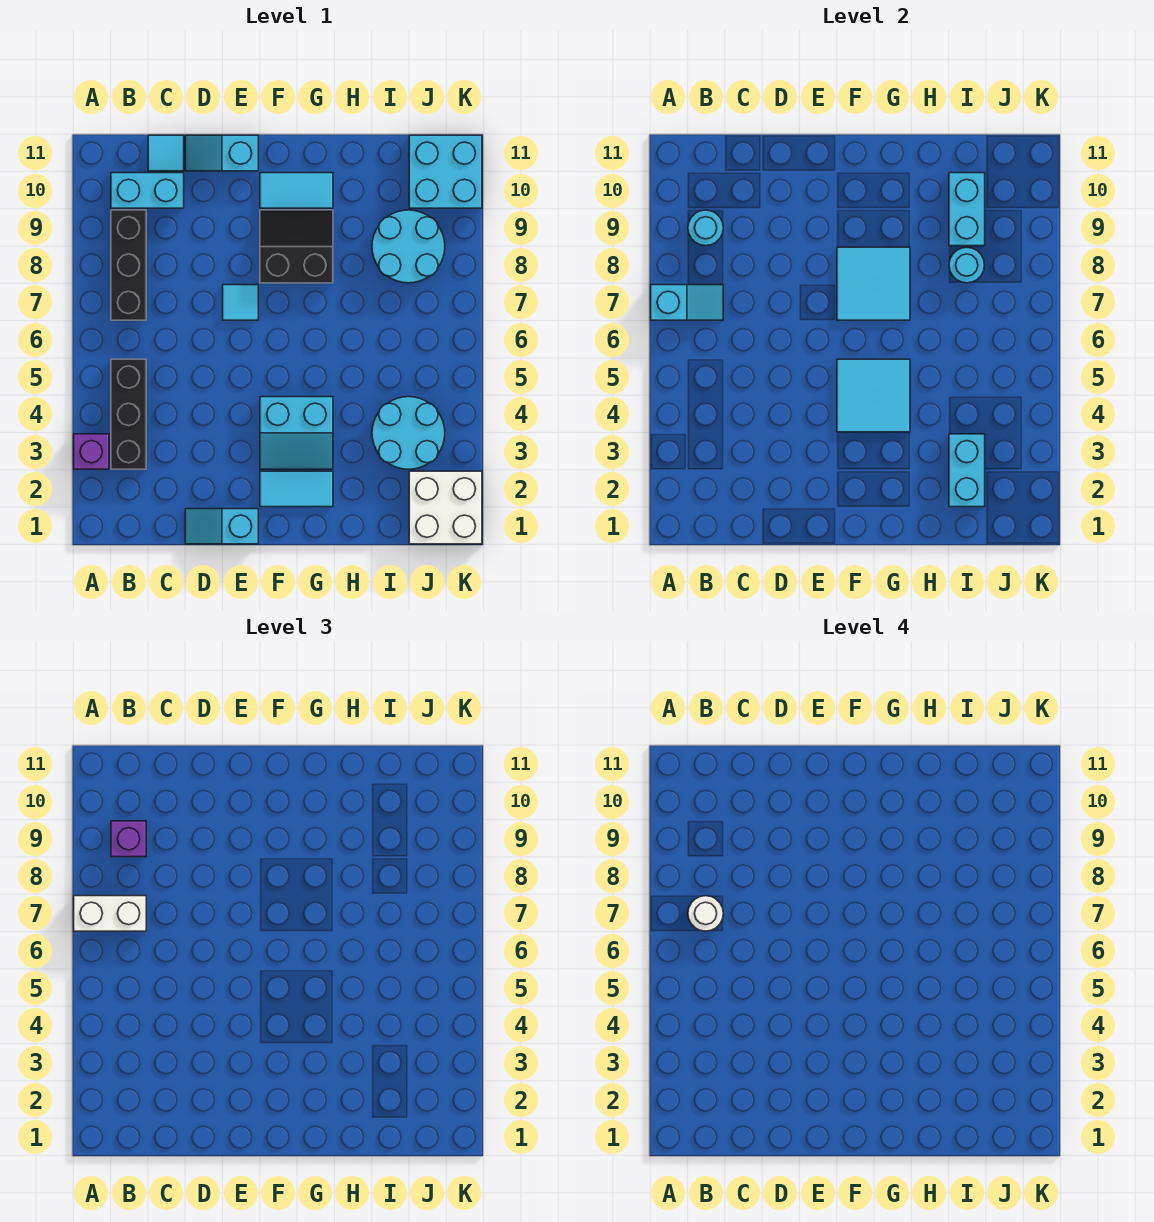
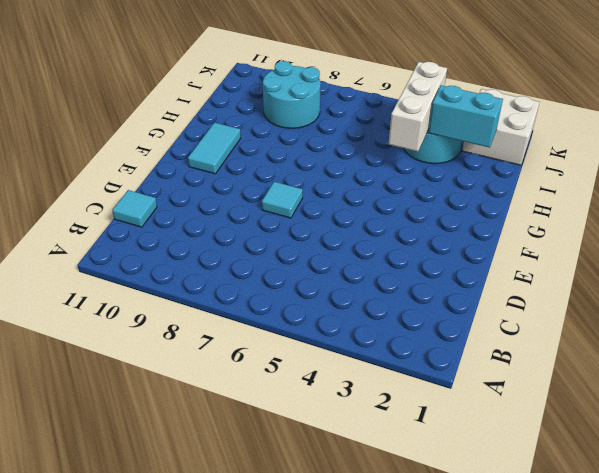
white brick H4:J4 level 2 -> none
none -> purple brick A3 level 1
none -> black brick B3:B5 level 1
none -> black brick B7:B9 level 1

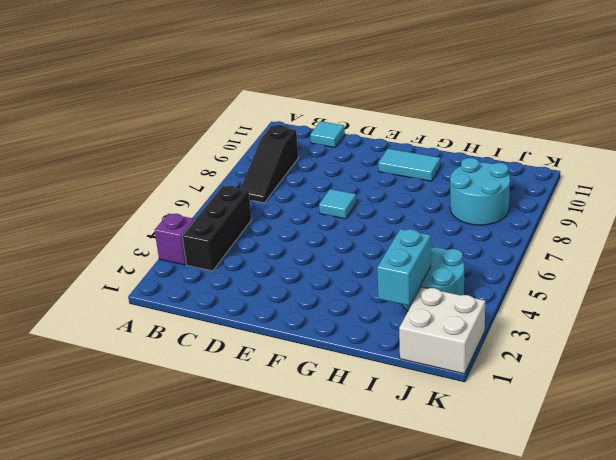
black slope B7:B9 level 1 top 9 -> black brick B7:B9 level 1
none -> cyan brick B10:C10 level 1
none -> cyan slope D1:E1 level 1 top E
none -> cyan slope D11:E11 level 1 top E

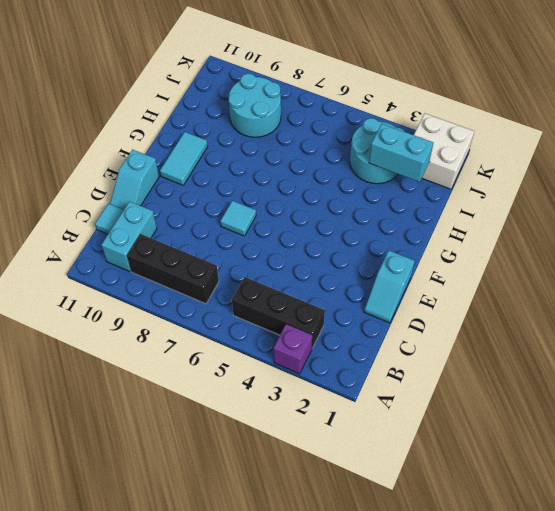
none -> cyan tile F2:G2 level 1
none -> cyan slope F3:G4 level 1 top 4
none -> black slope F8:G9 level 1 top 8

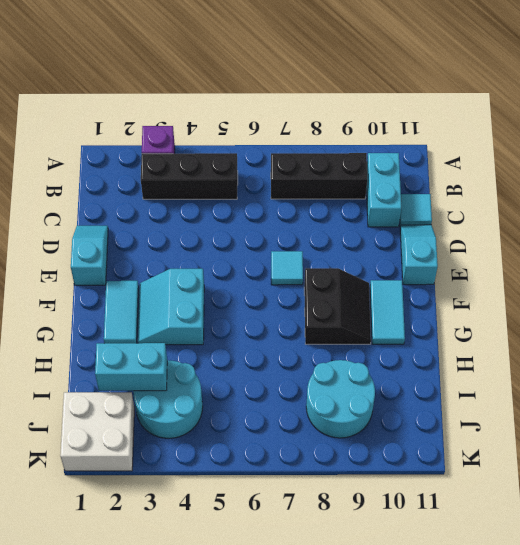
none -> cyan brick J10:K11 level 1
none -> cyan slope A7:B7 level 2 top A
none -> cyan round brick B9 level 2

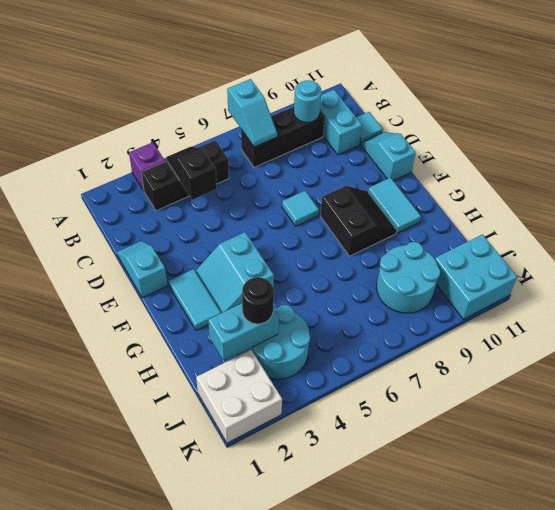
black slope B4:C4 level 2 top C -> none
black round brick I3 level 3 -> none
none -> cyan tile F4:G5 level 2
none -> cyan tile F7:G8 level 2
none -> cyan round brick I8 level 2

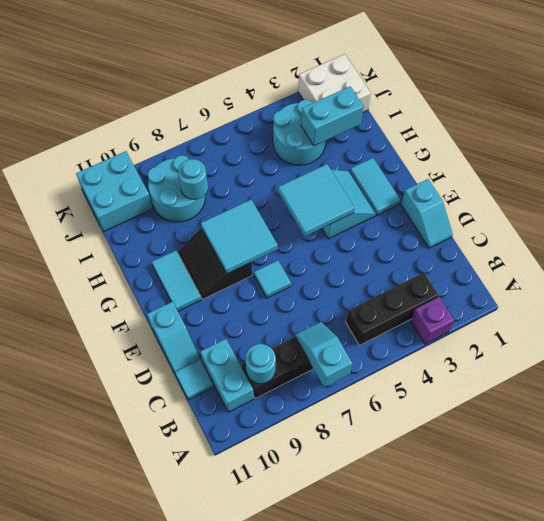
none -> cyan brick I9:I10 level 2
none -> white brick A7:B7 level 3
none -> purple brick B9 level 3

